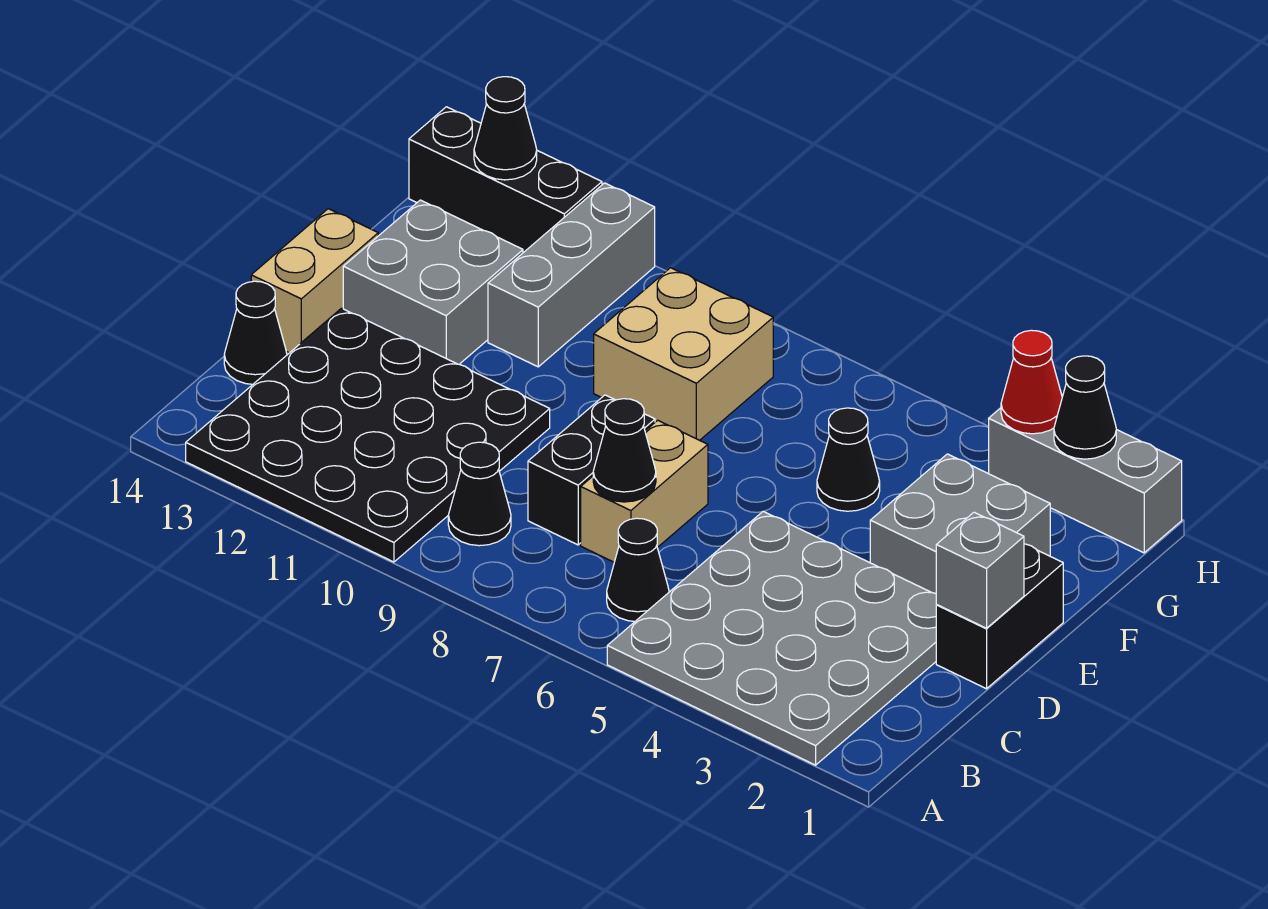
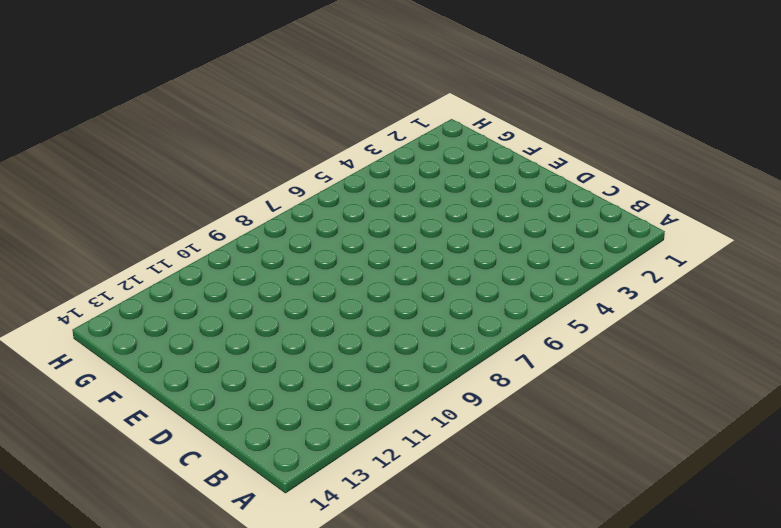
none -> grey plate A2:D5 level 1
none -> black plate A10:D13 level 1
none -> black cone B6 level 1

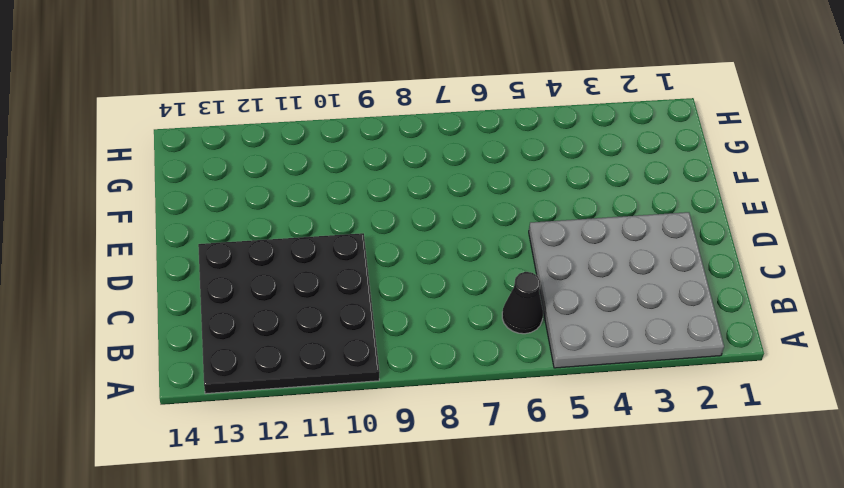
none -> black cone B9 level 1
none -> tan brick C7:D7 level 1
none -> black brick C8:D8 level 1

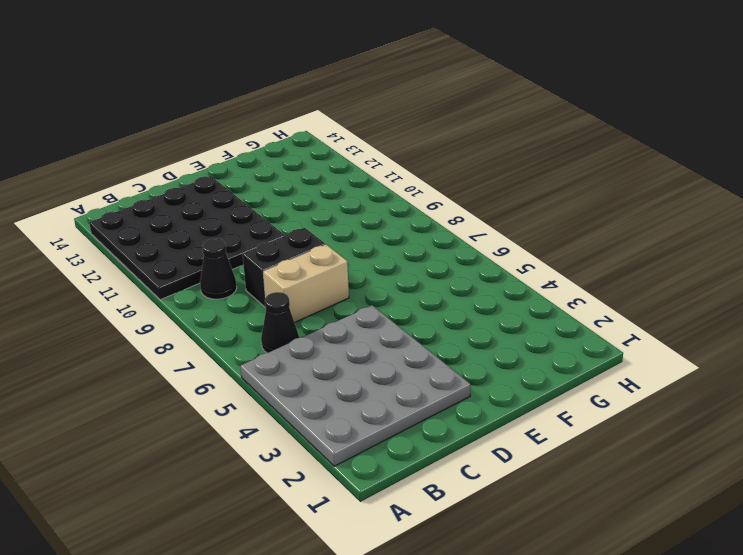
none -> black cone C14 level 1
none -> black brick D1:E1 level 1
none -> tan brick D14:E14 level 1

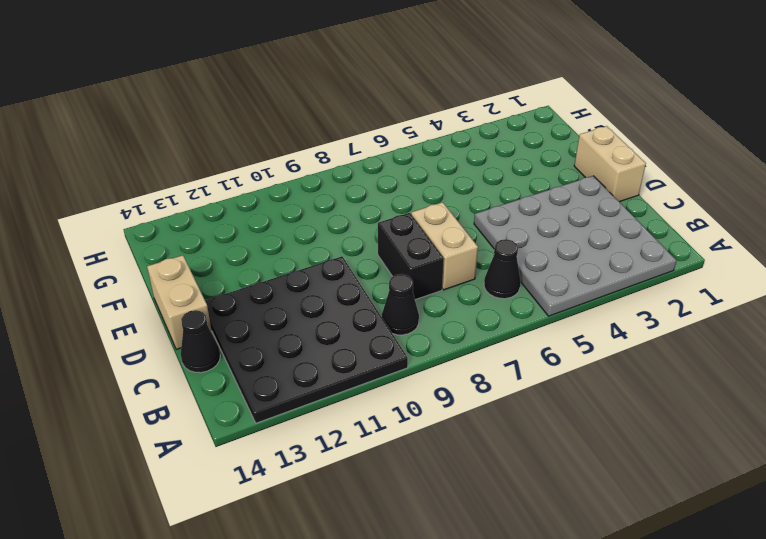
tan brick D1:E1 level 1 -> black brick D1:E1 level 1
none -> grey brick E2:F3 level 1
none -> grey brick E12:F13 level 1
none -> black cone F5 level 1

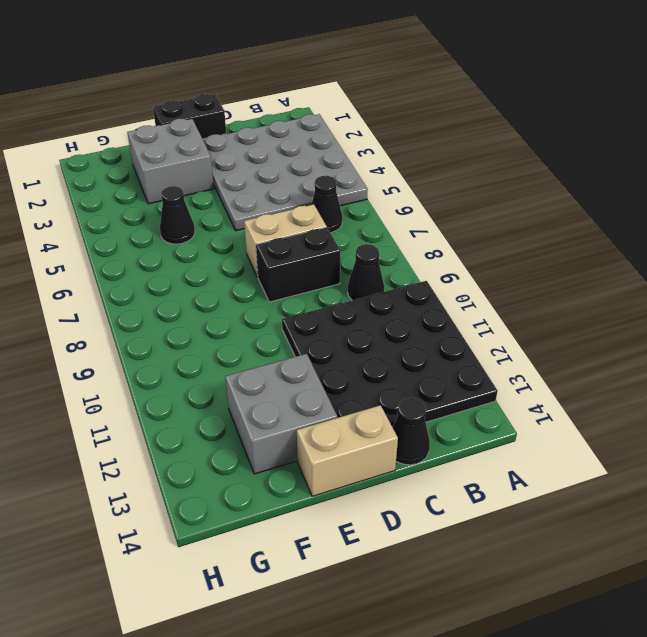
none -> tan brick F8:G9 level 1
none -> grey brick F11:H11 level 1
none -> grey brick H1:H3 level 1

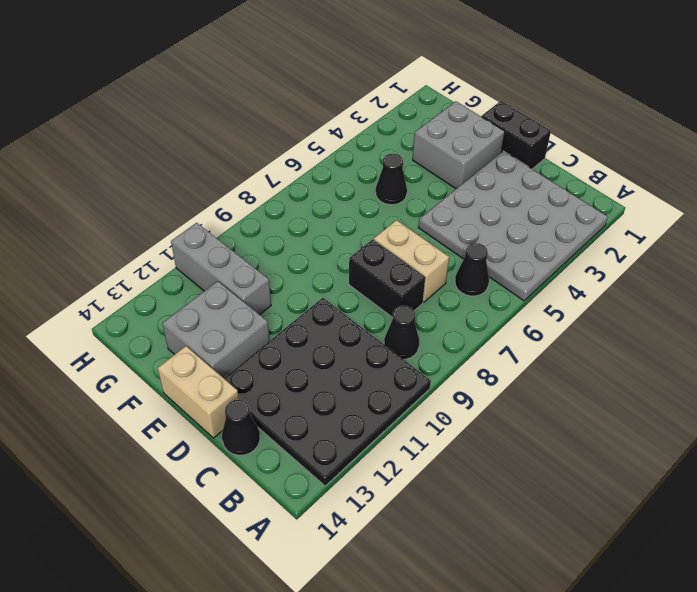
none -> tan brick F8:G9 level 1
none -> grey brick H1:H3 level 1
none -> black brick H12:H14 level 1

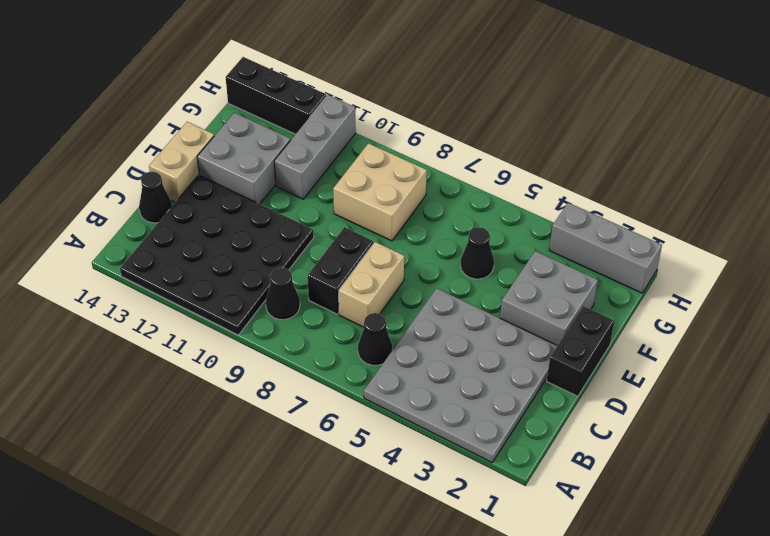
none -> black cone C7 level 2
none -> grey brick D1 level 2
none -> black cone H2 level 2

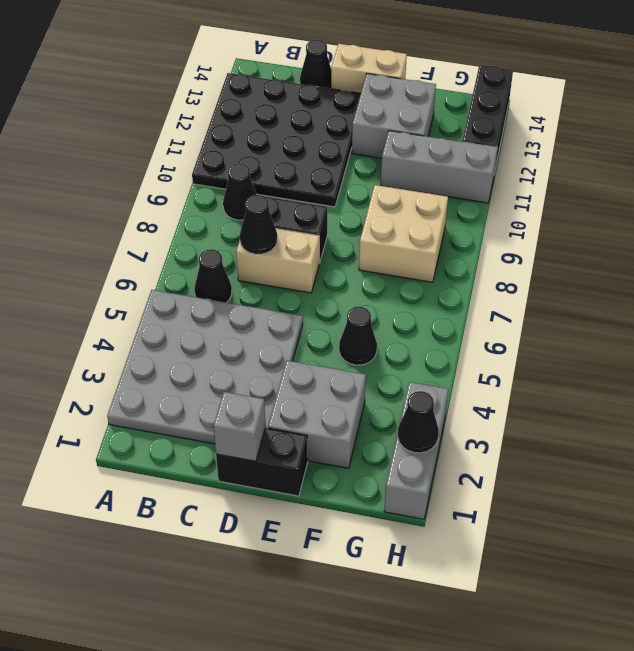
none -> red cone H3 level 2
none -> black cone H13 level 2

